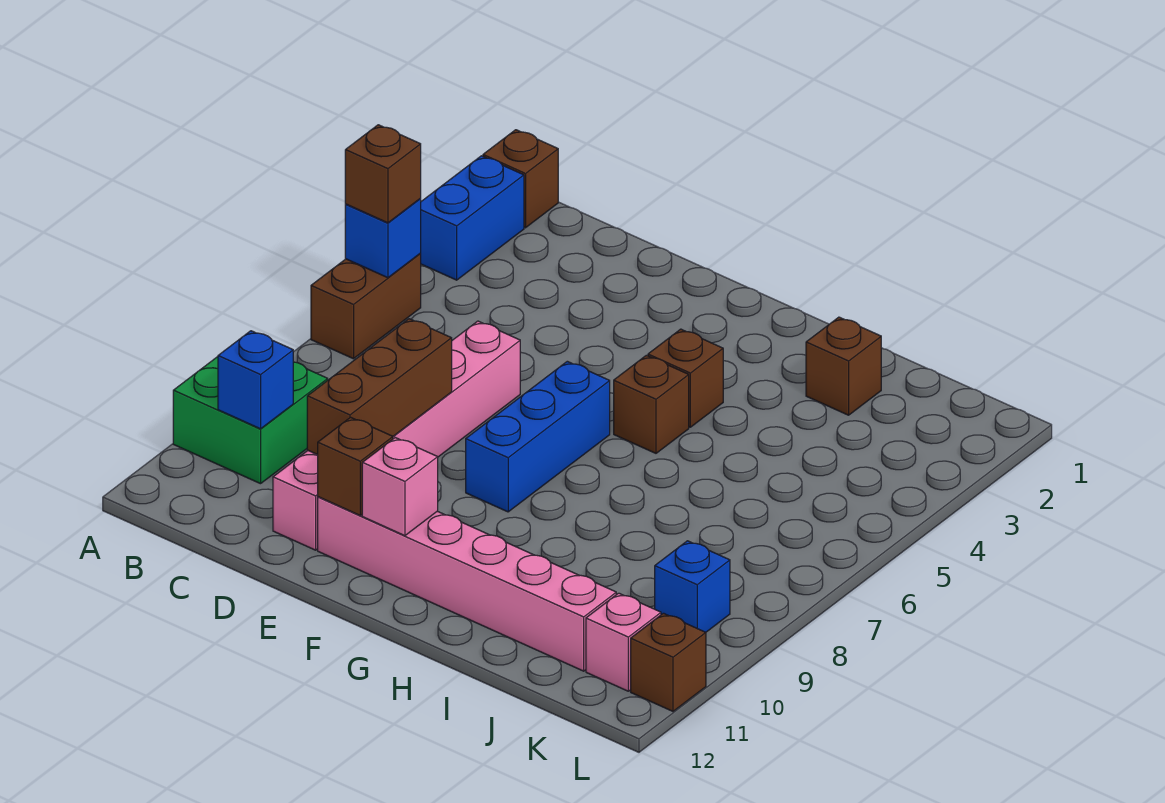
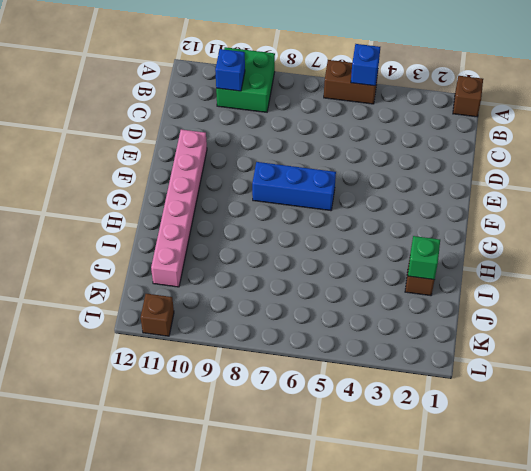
green brick I2 level 2 -> none
none -> blue brick A2:A3 level 1
none -> pink brick D6:D11 level 1
none -> brown brick G4 level 1

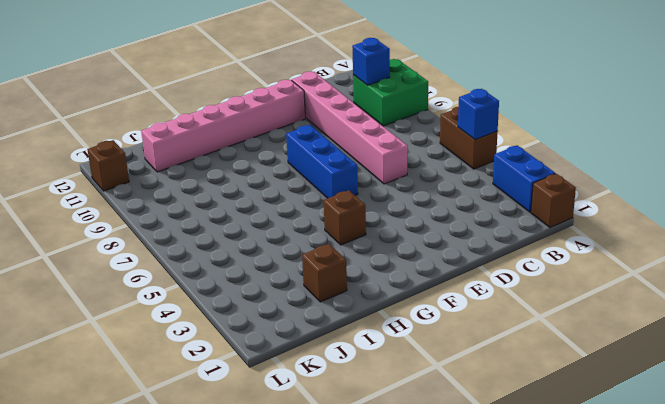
none -> brown brick G5 level 1
none -> blue brick K9 level 1
none -> pink brick K11 level 1

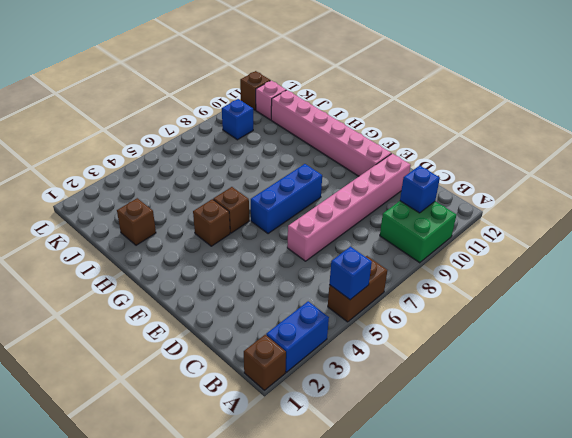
none -> brown brick D8:D10 level 2
none -> brown brick E11 level 2
none -> pink brick F11 level 2

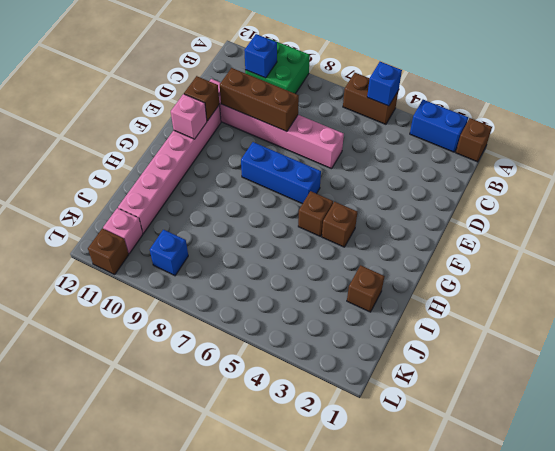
none -> brown brick A5 level 3

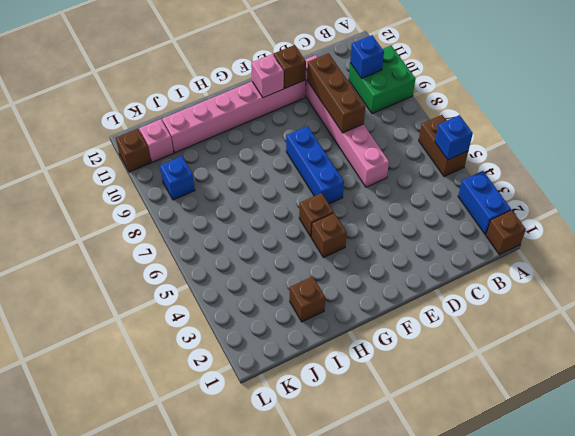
none -> brown brick A5 level 3

